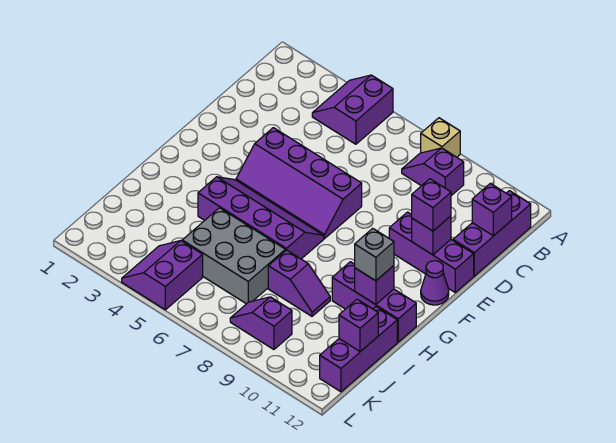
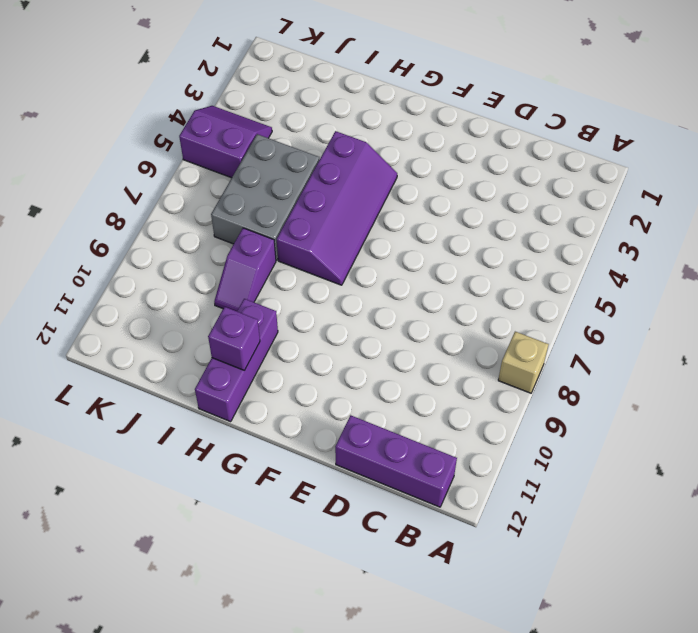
none -> purple slope A4:B5 level 1 top 5
none -> purple slope B8:B9 level 1 top 9
none -> purple slope E4:F7 level 1 top E

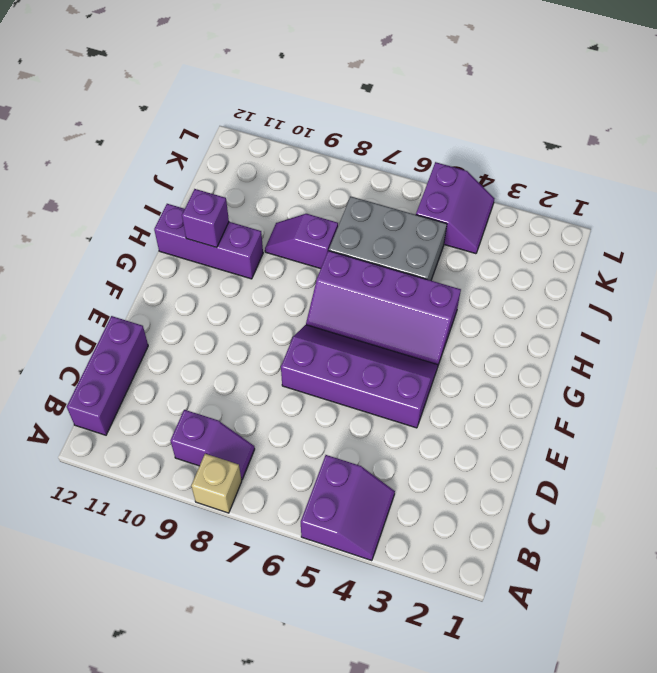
none -> purple brick E10:E12 level 1
none -> purple cone F12 level 1
none -> purple brick I12:K12 level 1

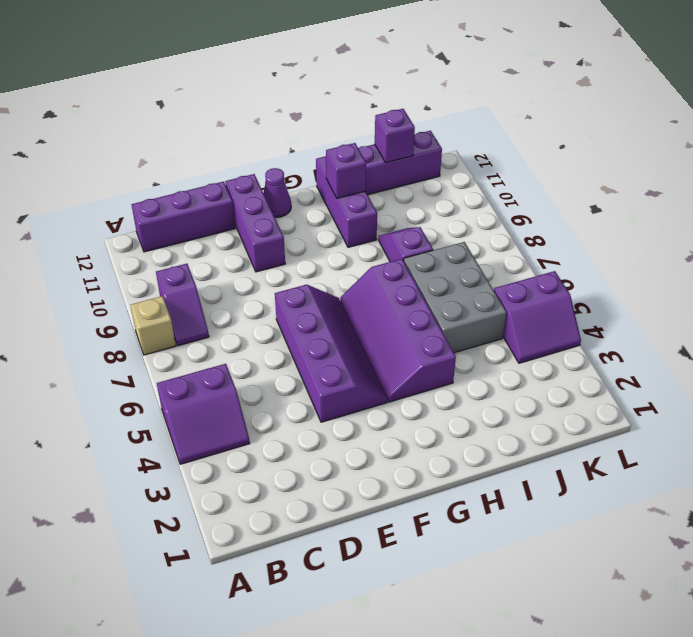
none -> purple slope K8:K9 level 1 top 9
none -> purple brick C12 level 2
none -> purple brick E11 level 2

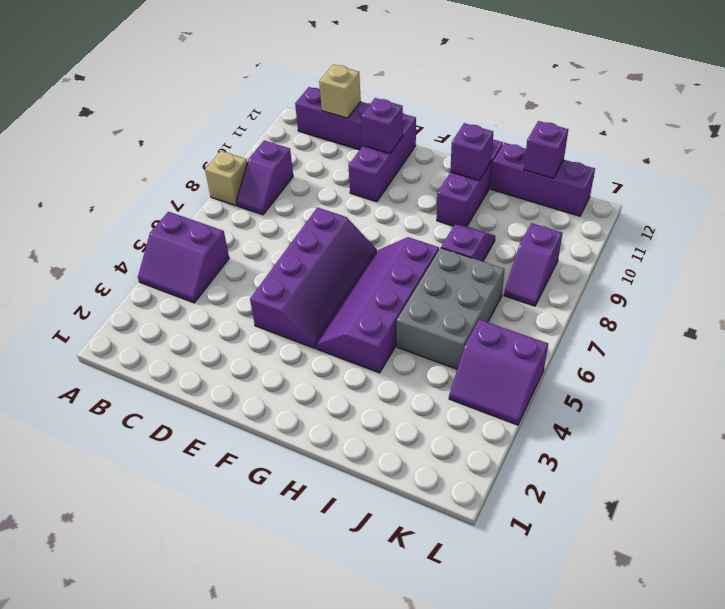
tan brick C12 level 2 -> purple brick C12 level 2
none -> purple cone F12 level 1
none -> purple brick E11 level 3
none -> grey brick H11 level 3

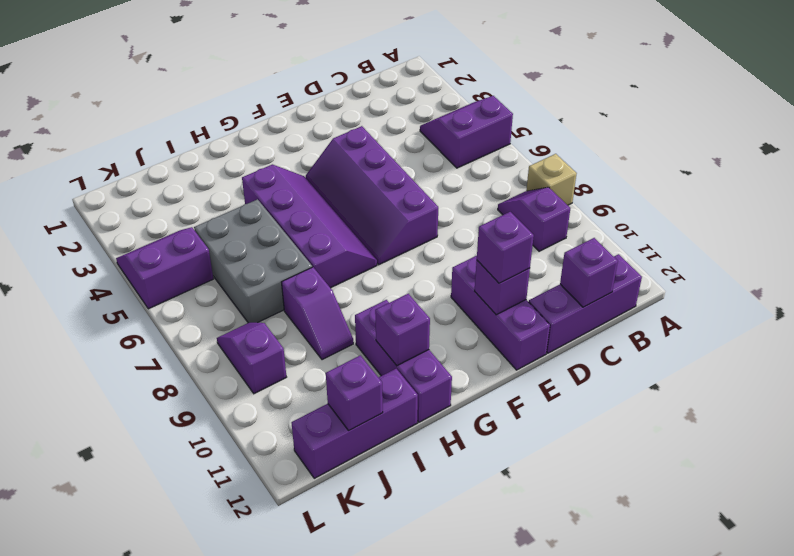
none -> purple cone F12 level 1
none -> grey brick H11 level 3

